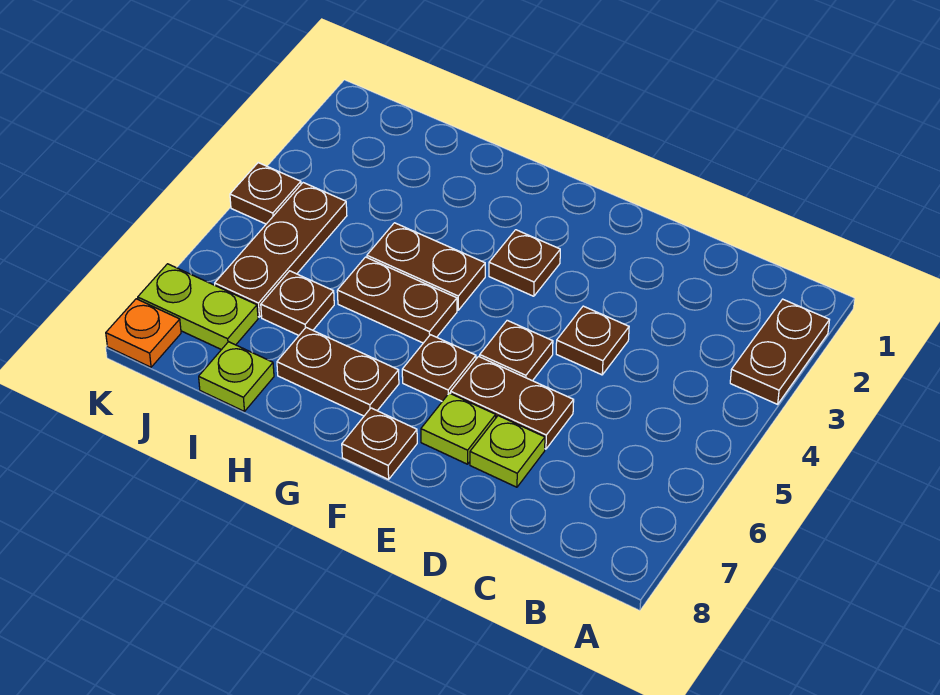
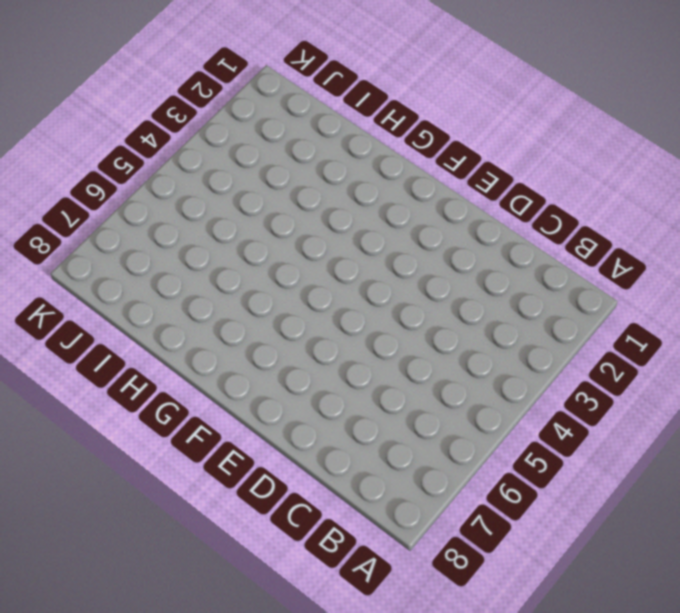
none -> brown plate A2:A3 level 1
none -> brown plate D4 level 1
none -> brown plate D6:E6 level 1

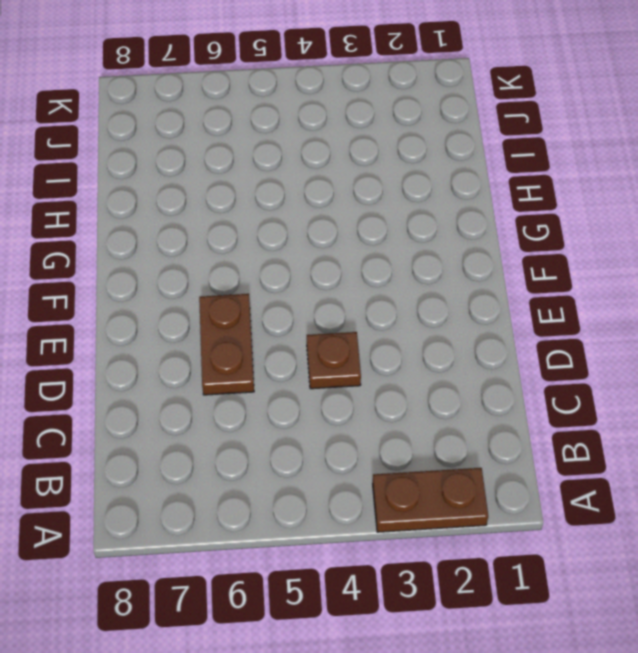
none -> lime plate D7 level 1
none -> brown plate E5 level 1
none -> lime plate E7 level 1

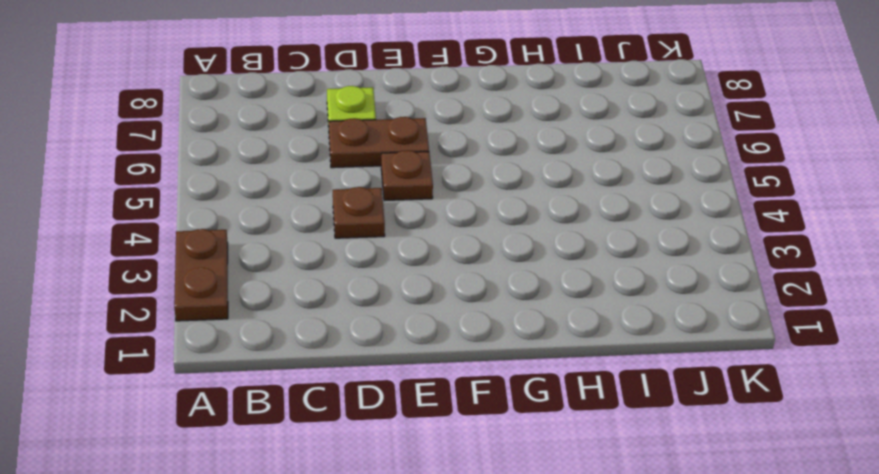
none -> lime plate E7 level 1
none -> brown plate F3 level 1
none -> brown plate F6 level 1

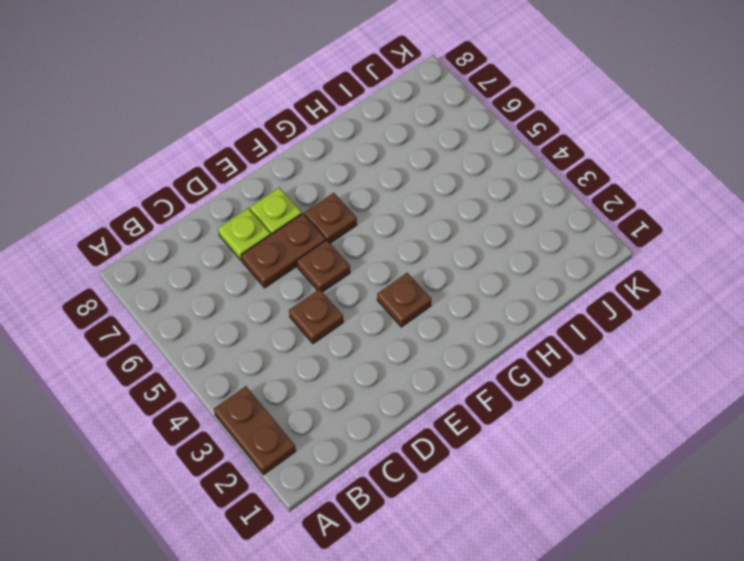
none -> brown plate F8 level 1
none -> brown plate G4:H4 level 1
none -> brown plate G5:H5 level 1

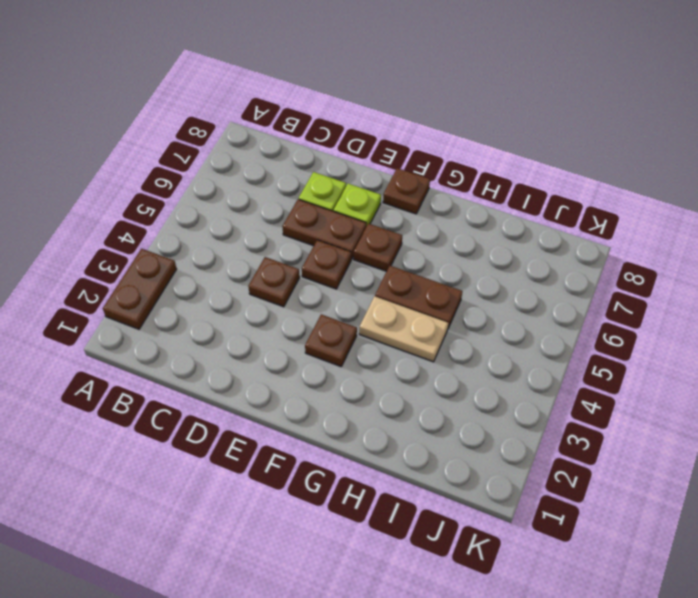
tan plate G4:H4 level 1 -> brown plate G4:H4 level 1
none -> brown plate G7:H7 level 1
none -> brown plate I6 level 1
none -> lime plate I8 level 1

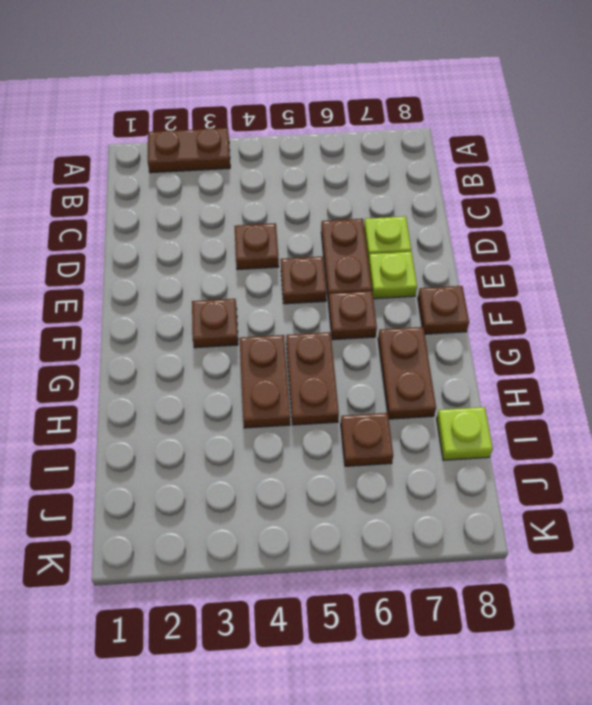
none -> brown plate J4:J6 level 1
none -> lime plate J7:K7 level 1
none -> brown plate K4 level 1

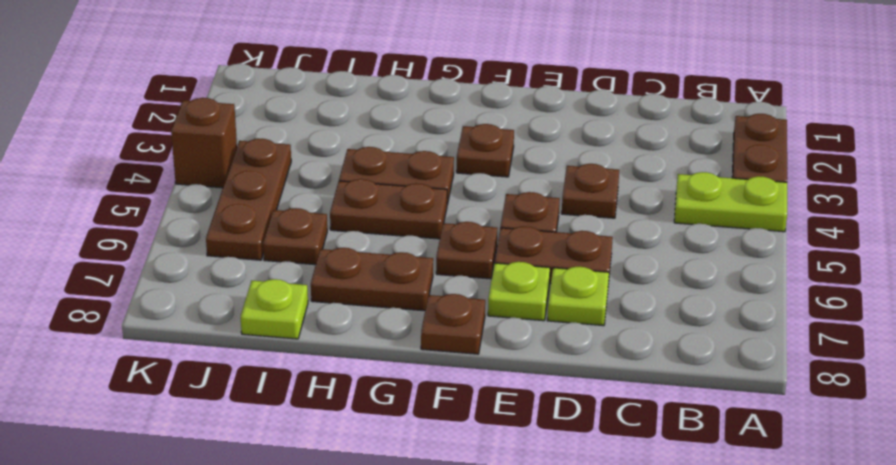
lime plate A4:B4 level 1 -> lime plate J7:K7 level 1
brown brick K4 level 1 -> brown plate K4 level 1
none -> orange plate K8 level 1

